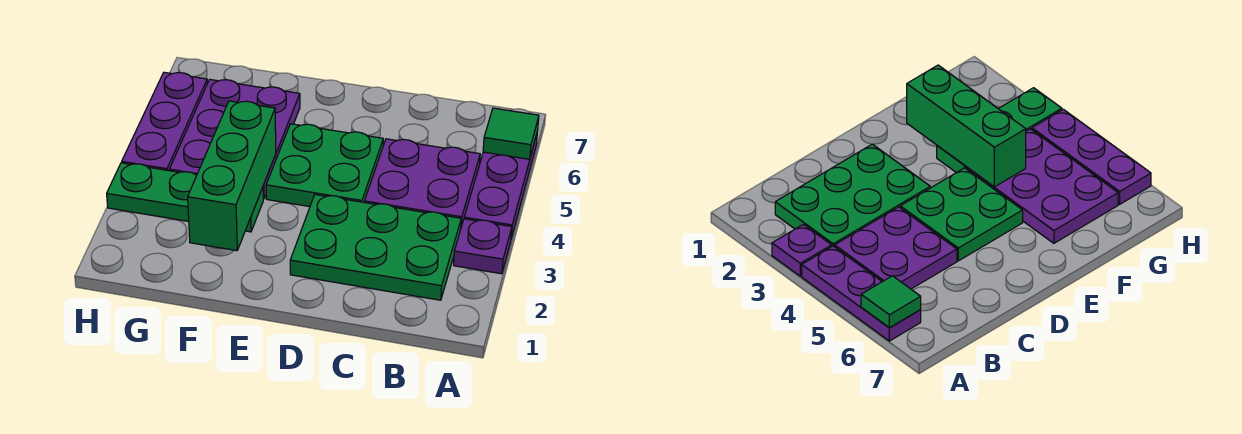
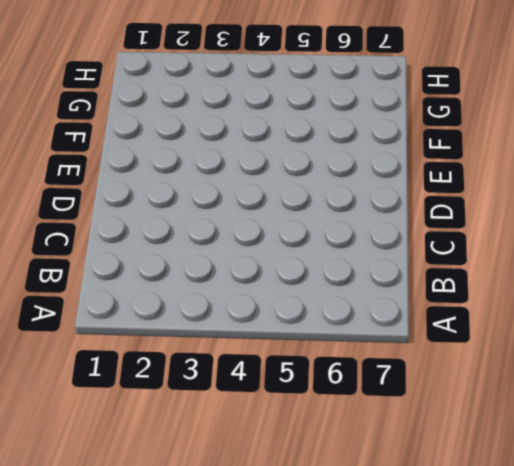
none -> purple plate A3 level 1
none -> purple plate A4:A6 level 1

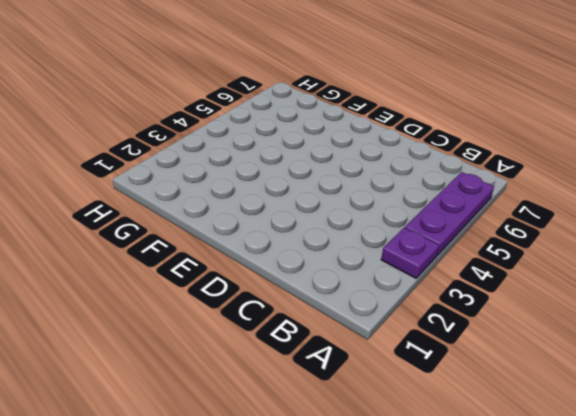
none -> green plate B2:D3 level 1
none -> purple plate B4:C5 level 1

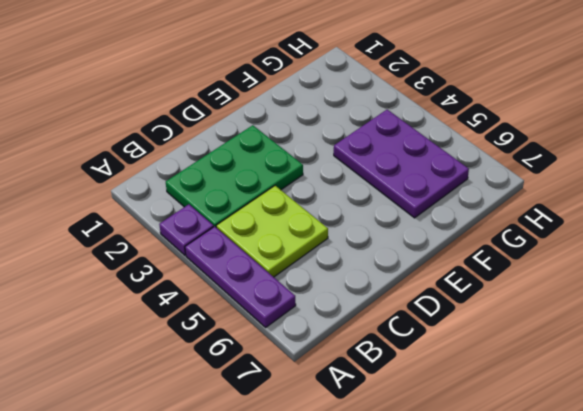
lime plate B4:C5 level 1 -> purple plate B4:C5 level 1
none -> green plate D4:E5 level 1
none -> green plate F3:H3 level 1

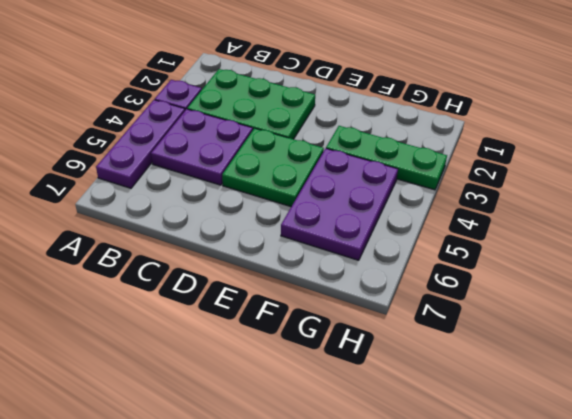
none -> purple plate H4:H6 level 1
none -> green tile A6 level 2

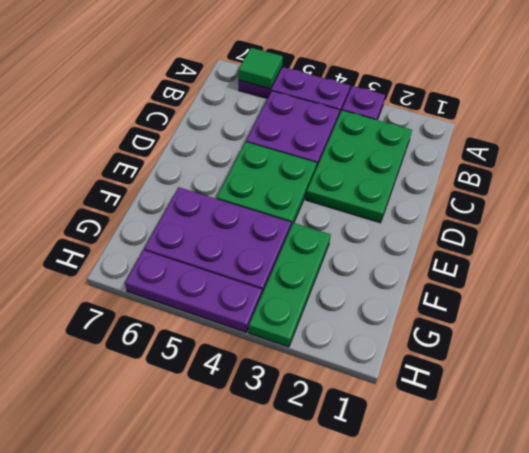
none -> green brick F2:F4 level 2

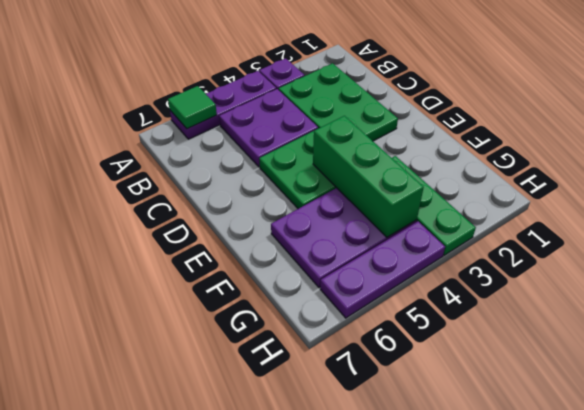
green brick E4:G4 level 2 -> green brick F2:F4 level 2

